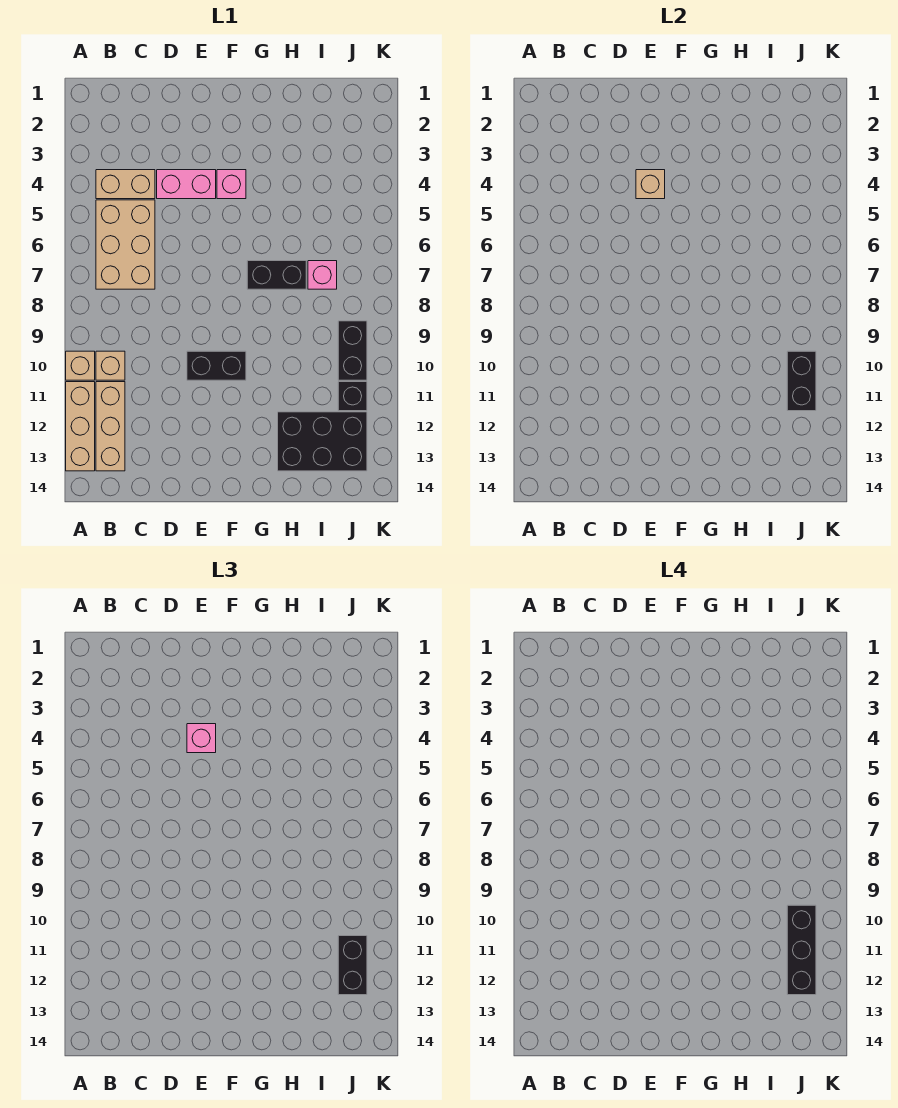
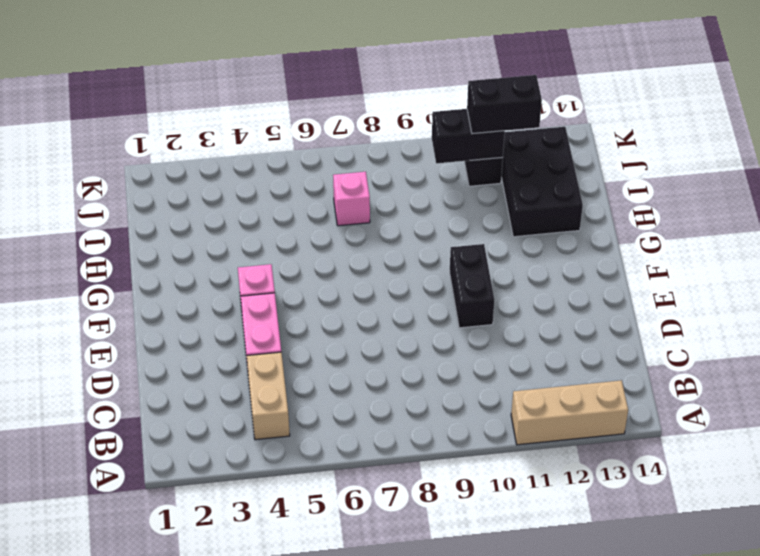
none -> tan brick A10 level 1
none -> tan brick B5:C7 level 1
none -> tan brick B10 level 1

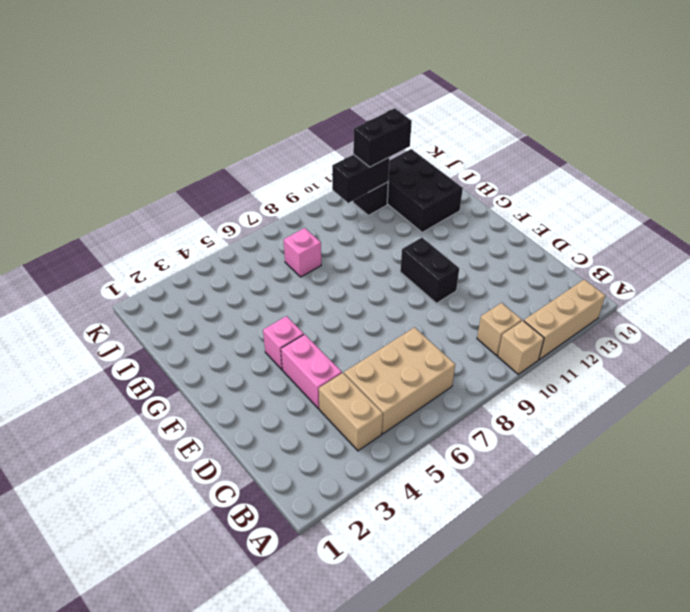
none -> tan brick B11:B13 level 1
none -> black brick G7:H7 level 1
none -> black brick J9:J10 level 1

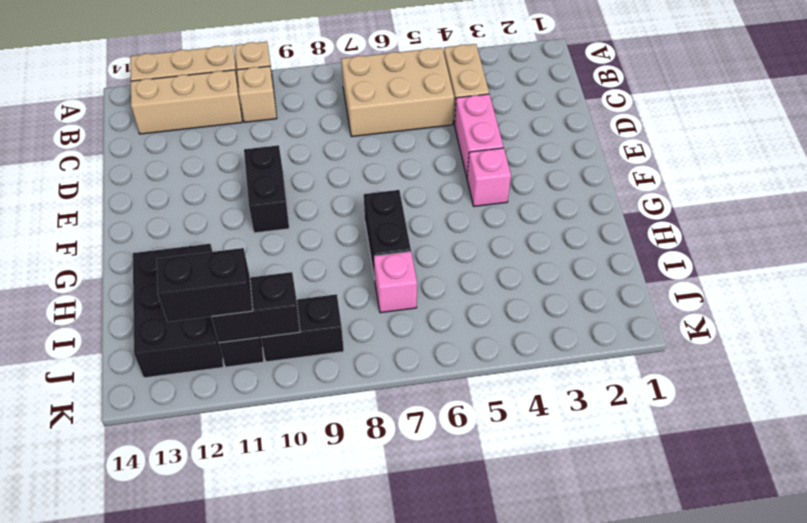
none -> tan brick E4 level 2
none -> pink brick E4 level 3
none -> black brick J10:J12 level 4

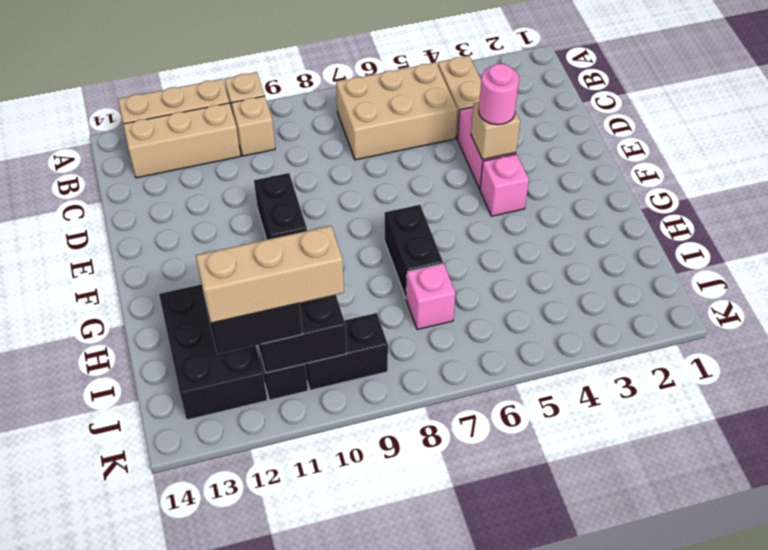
pink round brick E4 level 3 -> pink brick E4 level 3
tan brick J10:J12 level 4 -> black brick J10:J12 level 4

